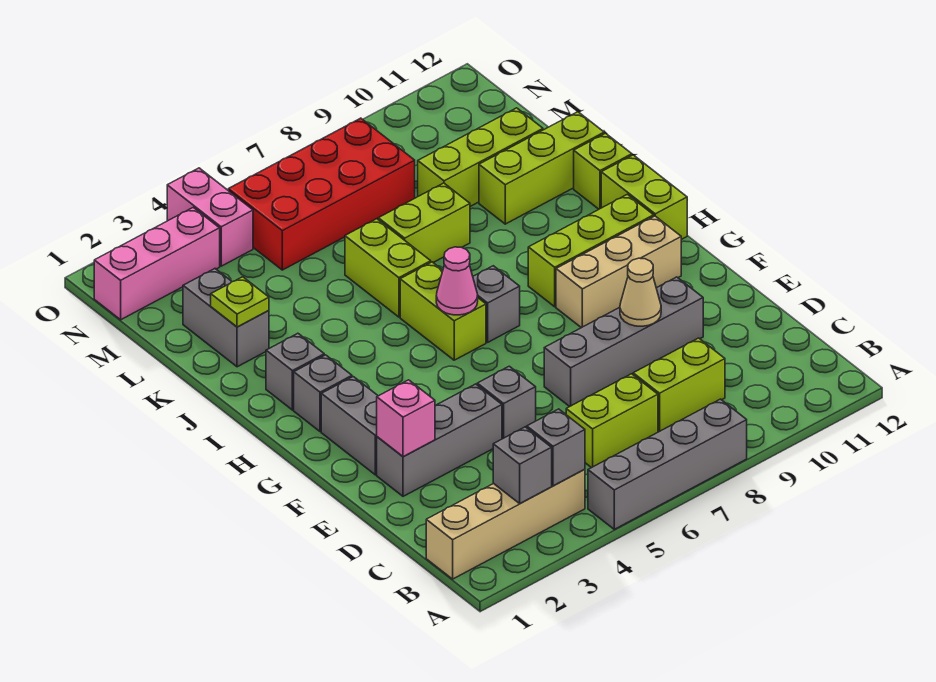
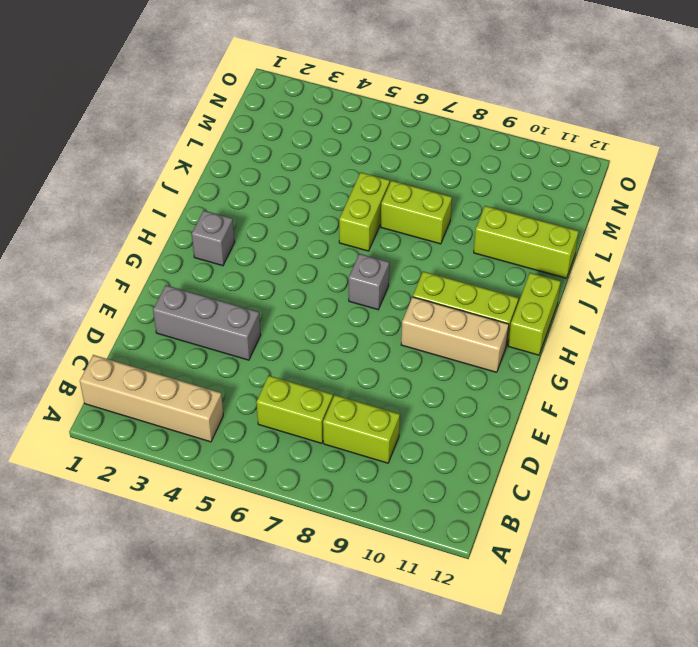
none -> grey brick A5:A8 level 1
none -> grey brick E5 level 1
none -> grey brick E7:E10 level 1
none -> grey brick F2:G2 level 1

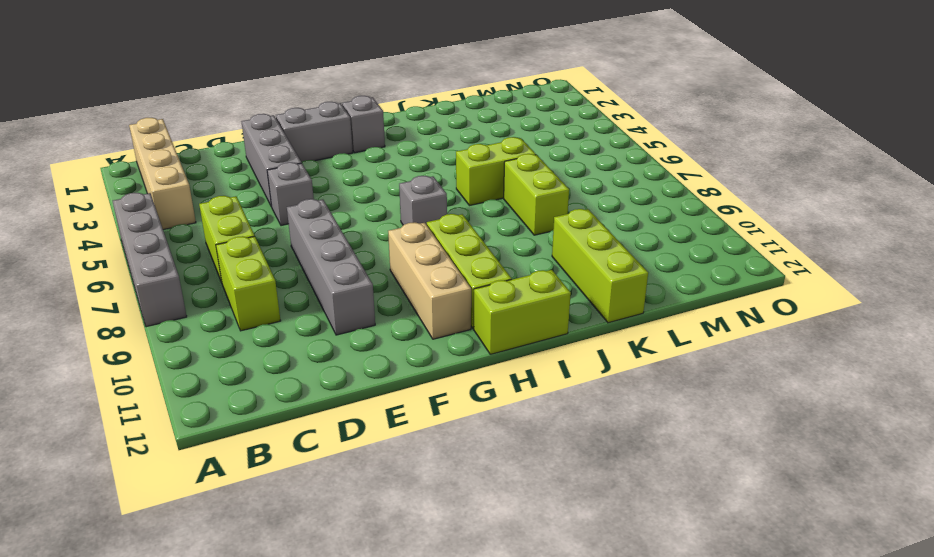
none -> lime brick H6:I6 level 1
none -> grey brick I2 level 1
none -> lime brick J12 level 1
none -> grey brick K2:L2 level 1

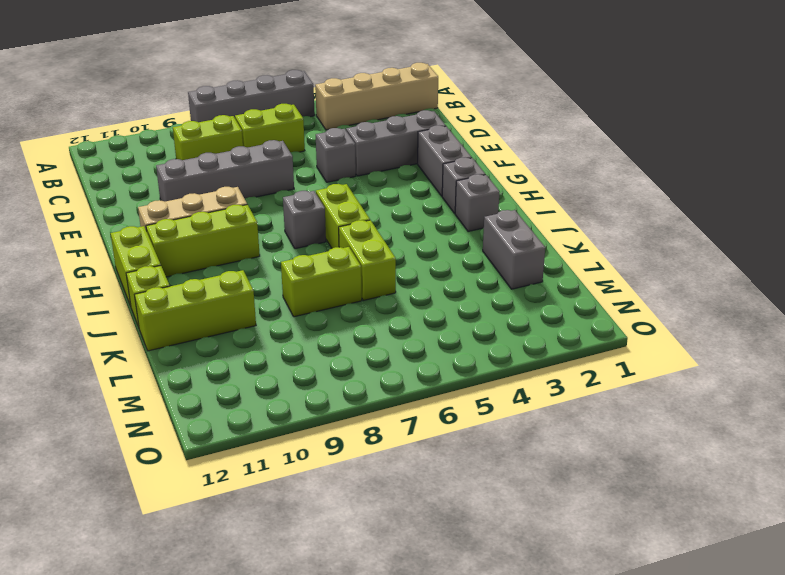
none -> lime brick L9:L11 level 1
none -> red brick M5:N8 level 1
none -> pink brick N1:N3 level 1
none -> pink brick N4:O4 level 1

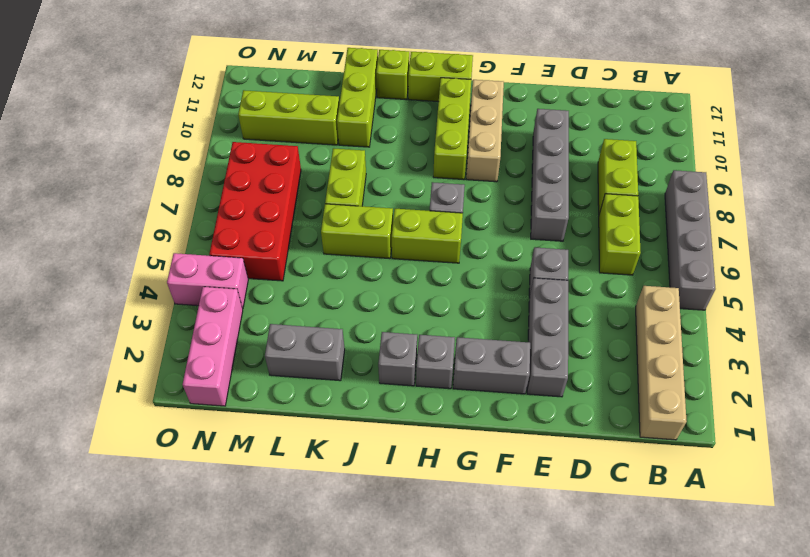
lime brick L10:N10 level 1 -> lime brick L9:L11 level 1
none -> grey brick B3 level 2
none -> grey brick B4 level 2
none -> pink brick E2 level 2
none -> tan cone E9 level 2

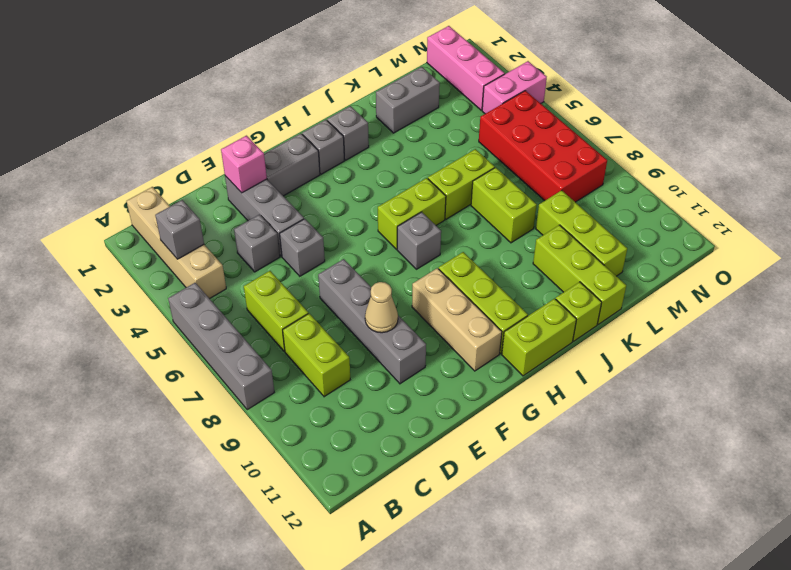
grey brick D4 level 1 -> grey brick B4 level 2
none -> pink cone H6 level 2
none -> lime plate K2 level 2

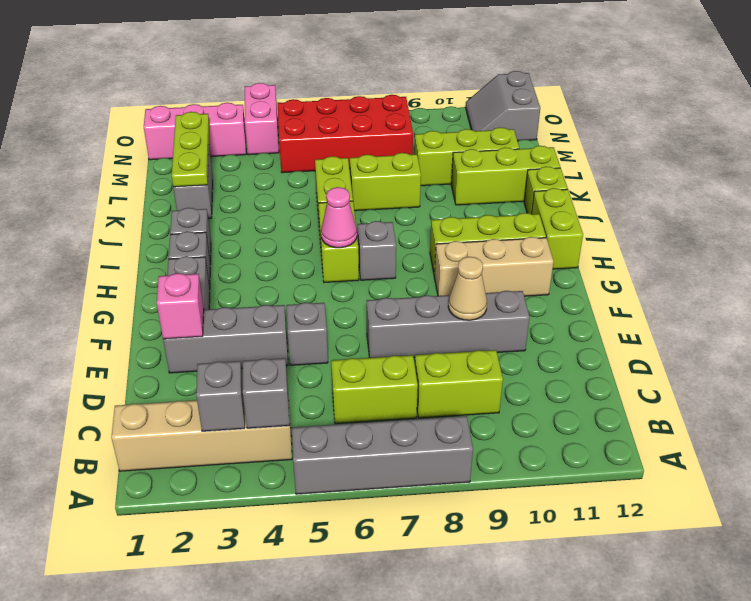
lime plate K2:M2 level 2 -> lime plate K2 level 2
grey slope N11:O12 level 1 top 12 -> none

